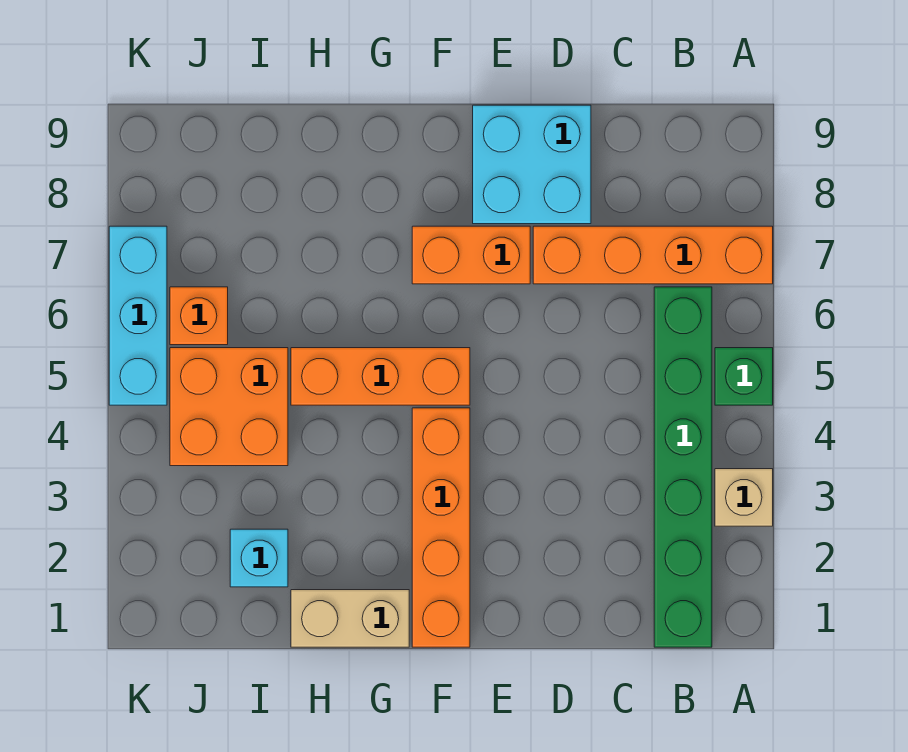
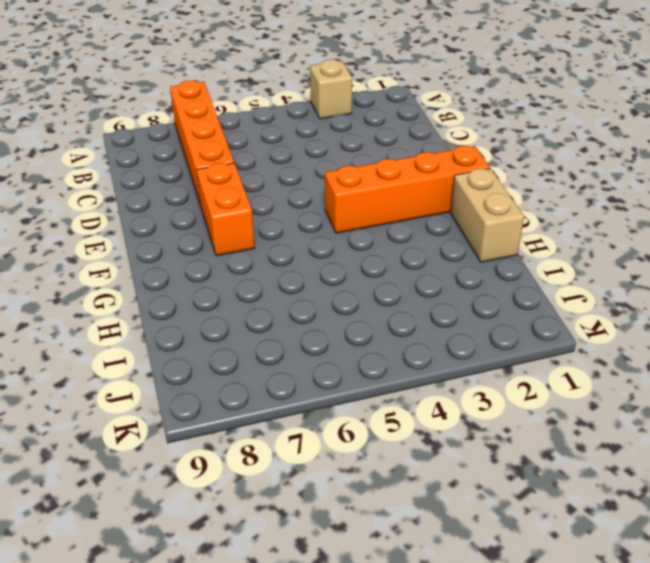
none -> green brick A5 level 1
none -> green brick B1:B6 level 1
none -> cyan brick D8:E9 level 1

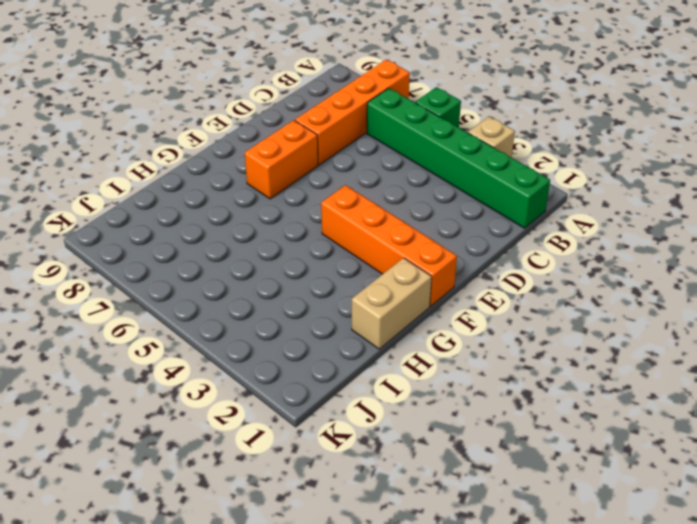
none -> cyan brick D8:E9 level 1
none -> orange brick F5:H5 level 1
none -> cyan brick I2 level 1

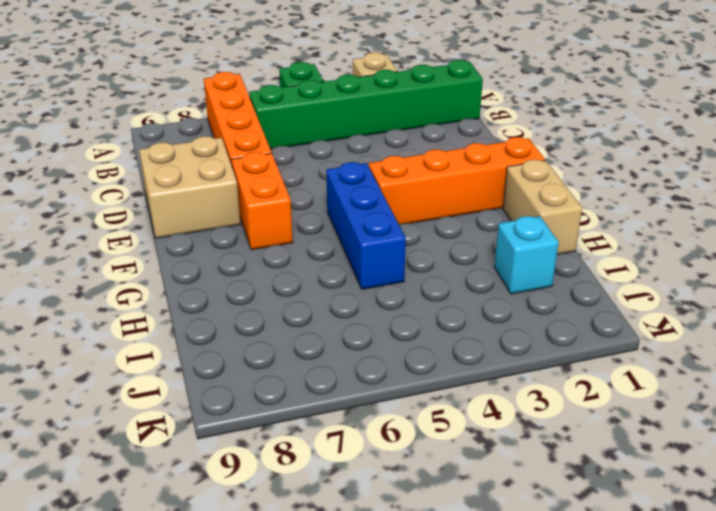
tan brick D8:E9 level 1 -> cyan brick D8:E9 level 1
blue brick F5:H5 level 1 -> orange brick F5:H5 level 1
none -> orange brick I4:J5 level 1
none -> orange brick J6 level 1
none -> cyan brick K5:K7 level 1

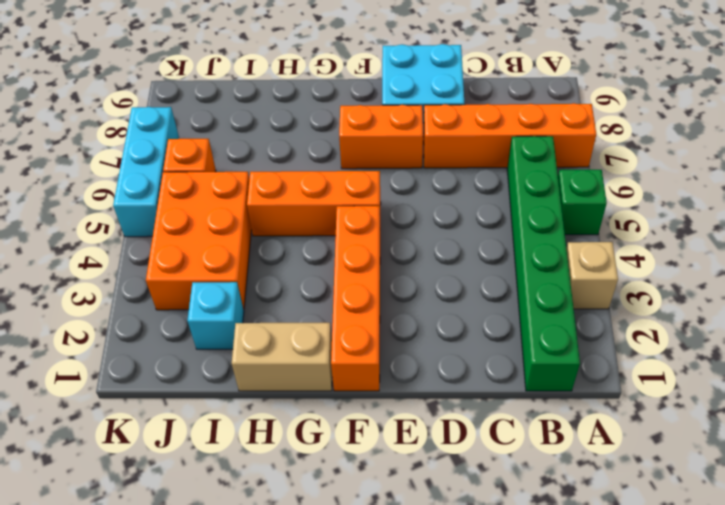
orange brick I3:J5 level 1 -> orange brick I4:J5 level 1

